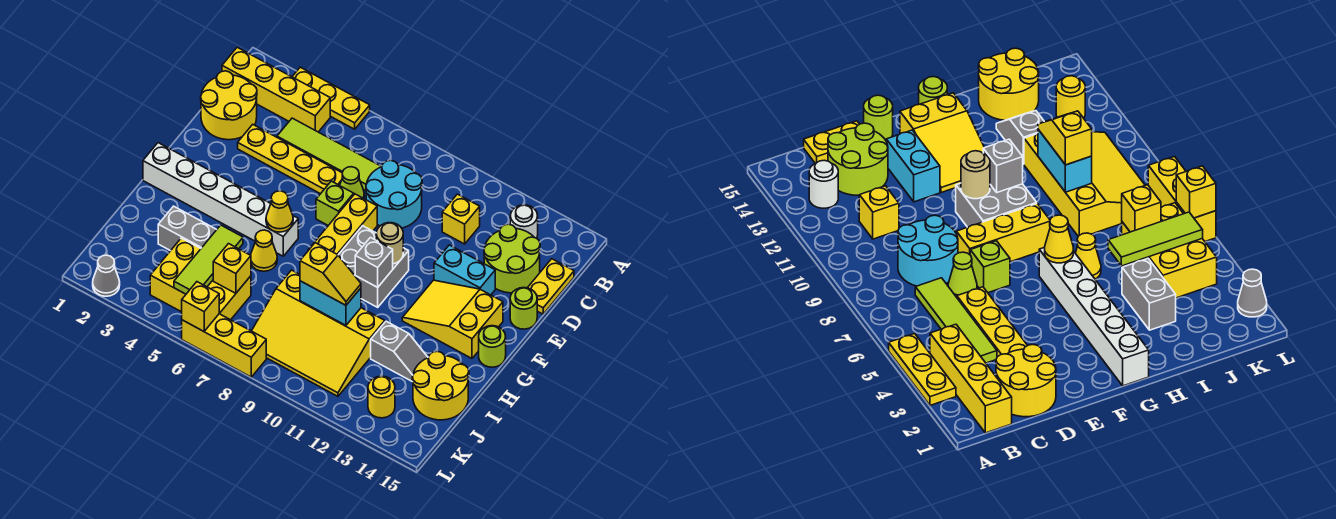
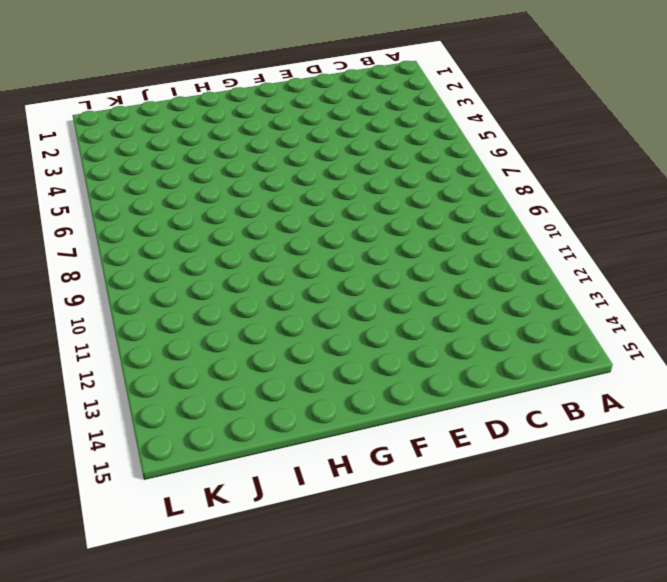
none -> yellow plate A3:A5 level 1
none -> yellow brick B1:B4 level 1
none -> white round brick B13 level 1
none -> yellow round brick C1:D2 level 1

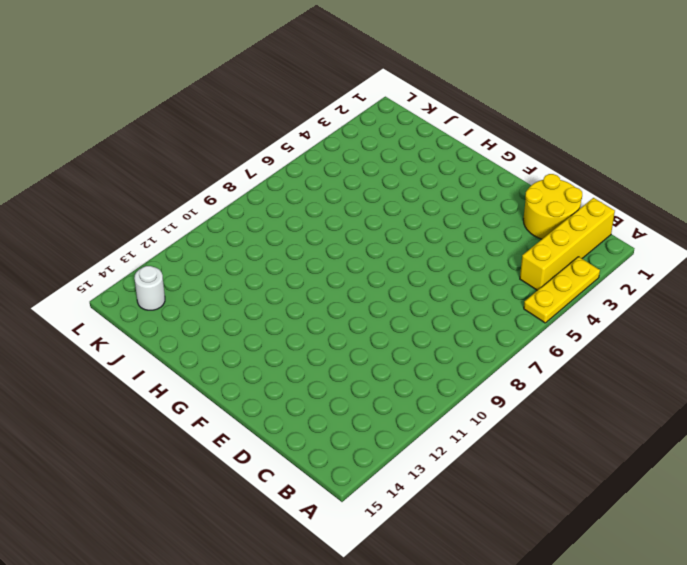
white round brick K14 level 1 -> white round brick B13 level 1
none -> lime tile C4:C7 level 1
none -> cyan round brick C8:D9 level 1
none -> yellow brick C11 level 1
none -> lime round brick C13:D14 level 1

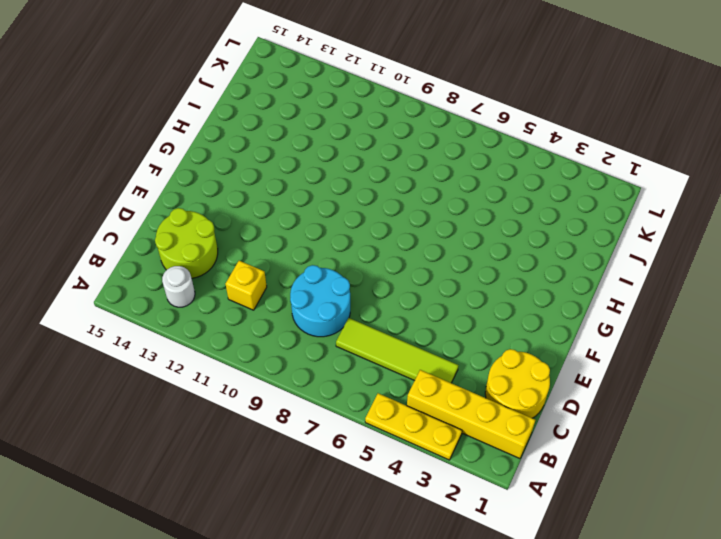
none -> yellow plate C15:D15 level 1
none -> yellow plate D3:D6 level 1
none -> lime cone D7 level 1
none -> lime brick E7 level 1

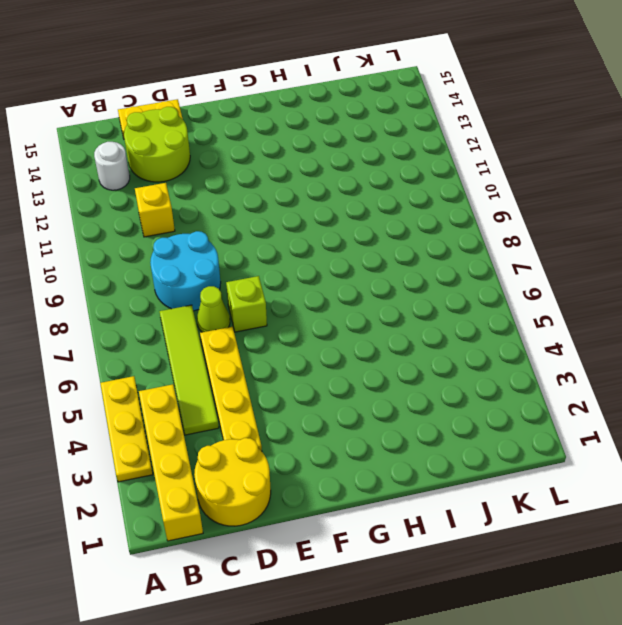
none -> yellow brick E8:G8 level 1
none -> cyan brick E12:E13 level 1
none -> lime round brick E15 level 1
none -> grey brick F9:G10 level 1

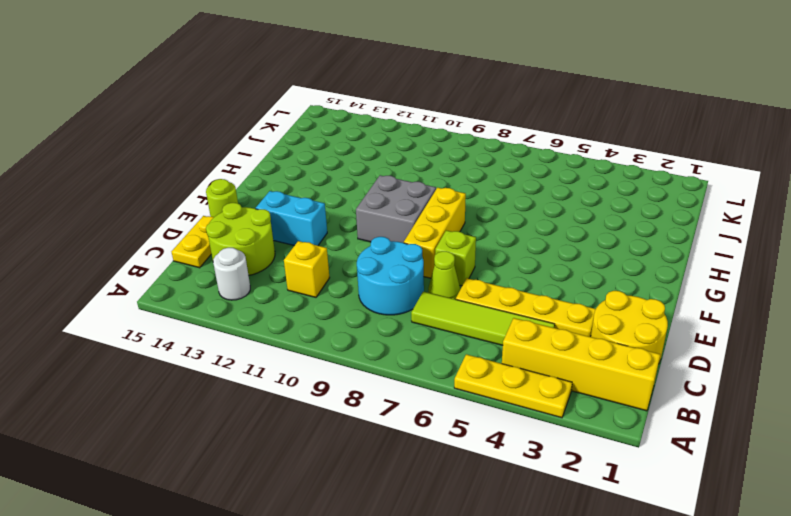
none -> yellow slope F12:G14 level 1 top 14
none -> white brick G1:G6 level 1
none -> lime round brick G15 level 1
none -> yellow cone H6 level 1

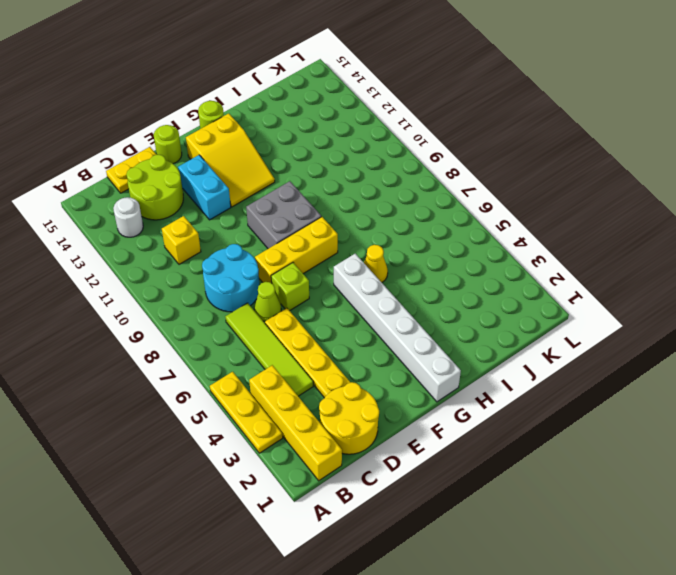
none -> grey brick I3:I4 level 1
none -> yellow slope I8:K11 level 1 top I
none -> grey slope I12:I13 level 1 top 12
none -> yellow round brick I14:J15 level 1

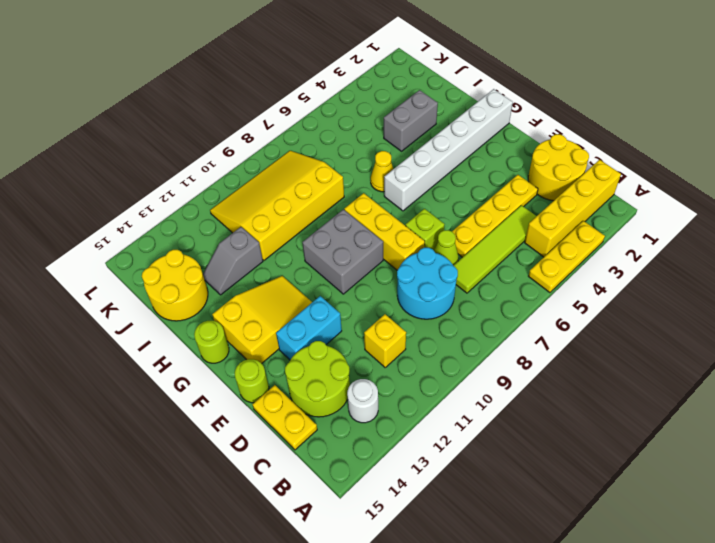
none -> yellow brick J4:K6 level 1
none -> yellow round brick K13 level 1
none -> grey cone L2 level 1
none -> yellow brick L6:L8 level 1

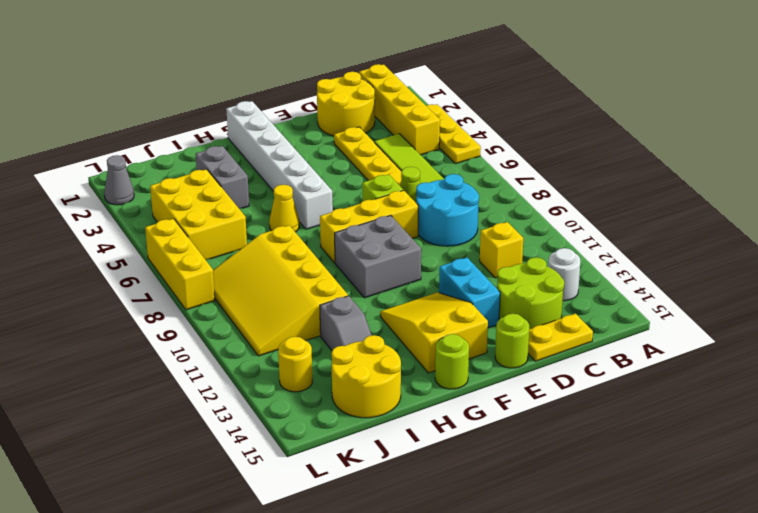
none -> tan round brick F10 level 2
none -> yellow cone G6 level 2
none -> grey brick G10 level 2
none -> lime tile I5:K5 level 2

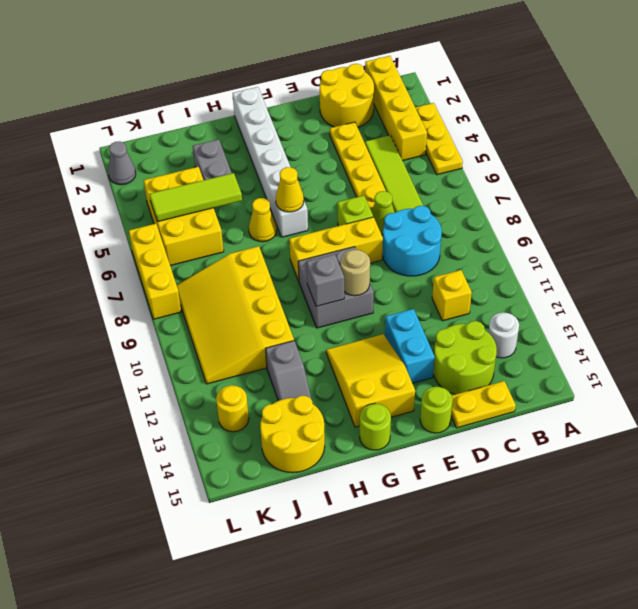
none -> cyan brick I9:I10 level 2
none -> yellow brick J6 level 2
none -> yellow brick L6 level 2
none -> yellow slope I9:I10 level 3 top 9

